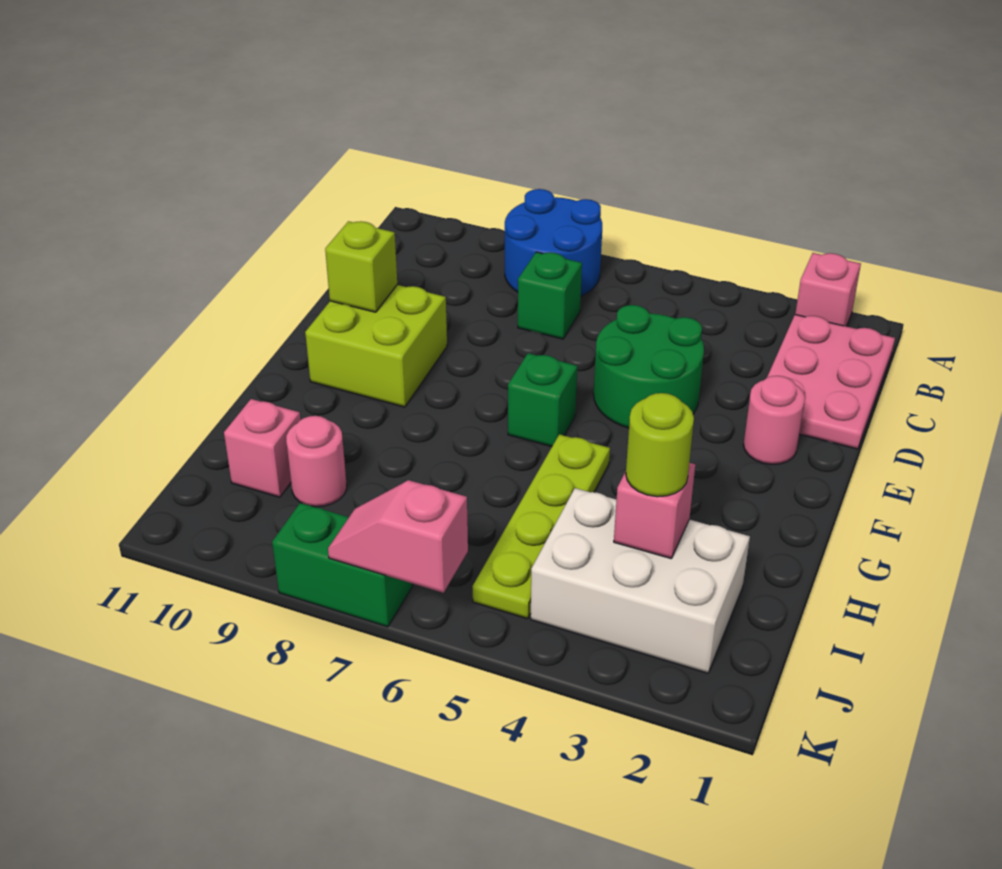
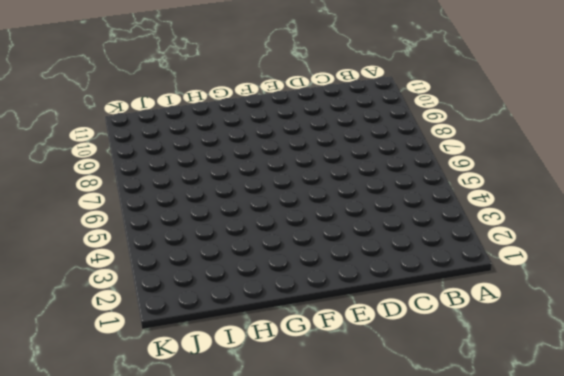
none -> pink brick A2 level 1
none -> blue round brick A7:B8 level 1
none -> pink plate B1:D2 level 1

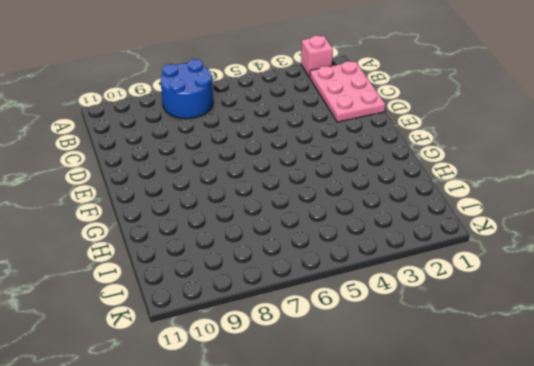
none -> green brick C7 level 1
none -> green round brick D4:E5 level 1
none -> pink round brick E2 level 1

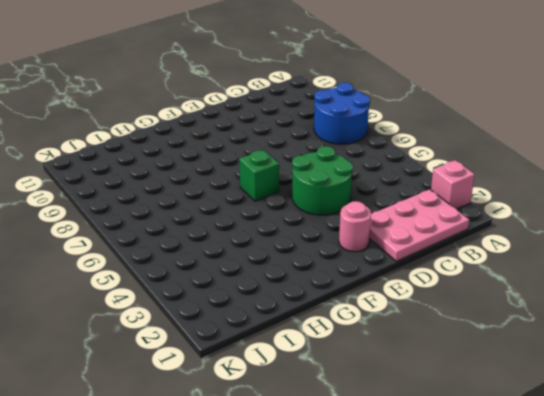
none -> green brick C7 level 1
none -> lime brick E9:F10 level 1
none -> lime plate G5:J5 level 1

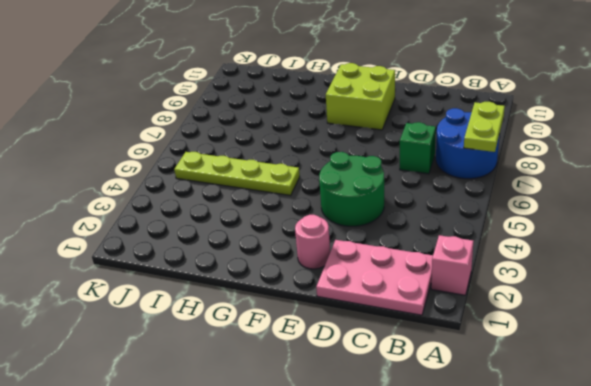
lime plate A7:A8 level 2 -> none
none -> green brick F6 level 1
none -> white brick I2:J4 level 1
none -> pink round brick I9 level 1

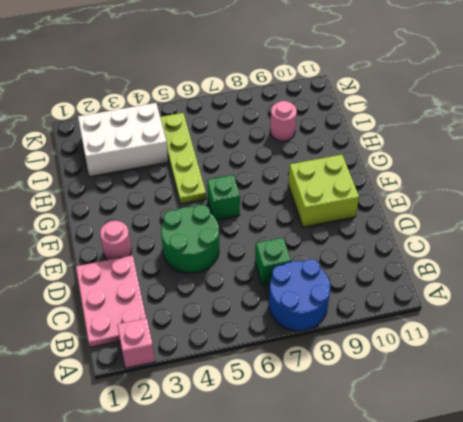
none -> pink brick I10 level 1
none -> green brick K7:K8 level 1
none -> lime brick E10 level 2

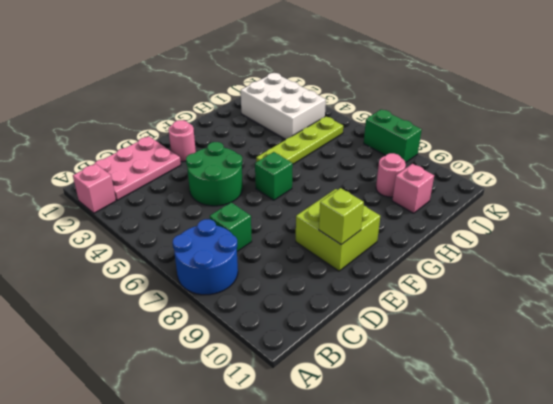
none -> pink brick I3 level 2
none -> pink slope K6:K7 level 2 top 6
none -> lime round brick I3 level 3

